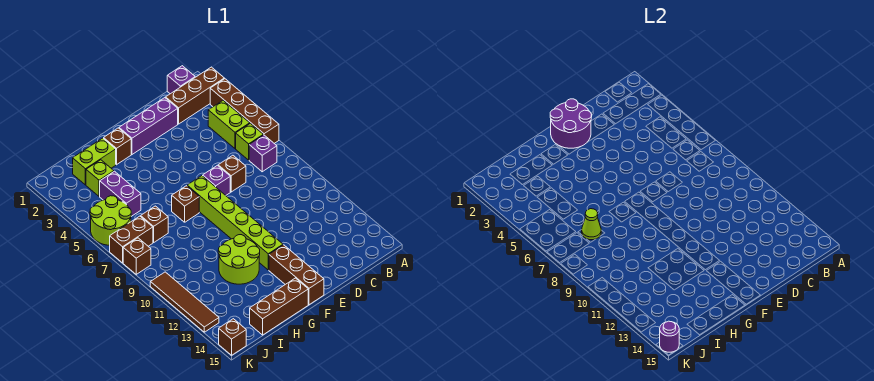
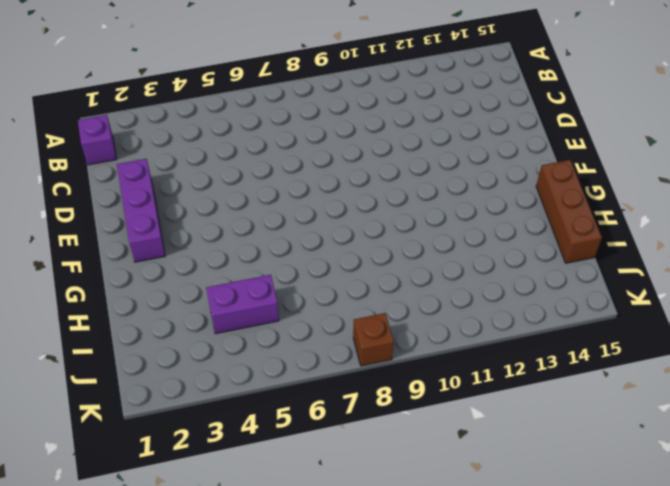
none -> brown brick A2:C2 level 1
none -> brown brick A3:A6 level 1
none -> lime brick B4:B5 level 1

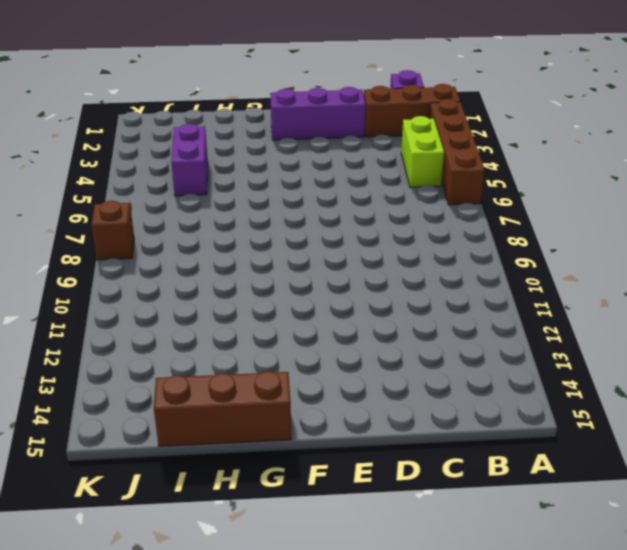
none -> lime brick B6 level 1
none -> purple brick B7 level 1
none -> brown brick D7 level 1

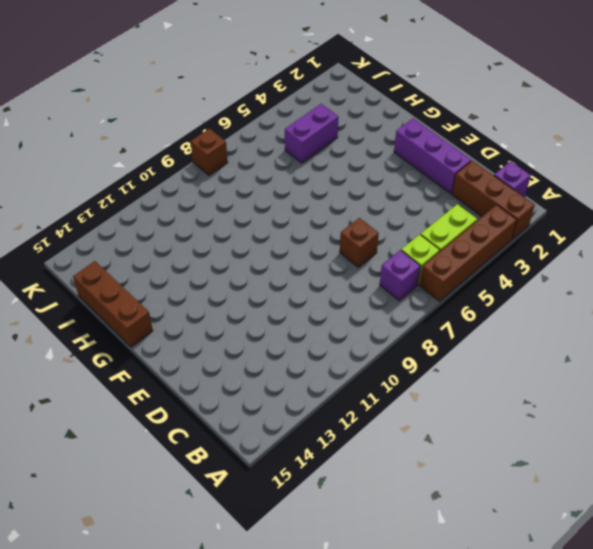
none -> purple brick E7 level 1
none -> lime brick F7:F12 level 1
none -> brown brick F13:F15 level 1

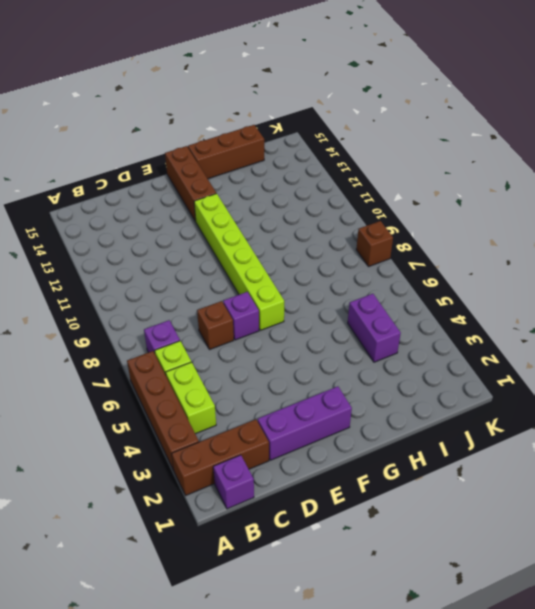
none -> brown brick G2 level 1
none -> brown brick G7 level 1
none -> lime round brick G11:H12 level 1

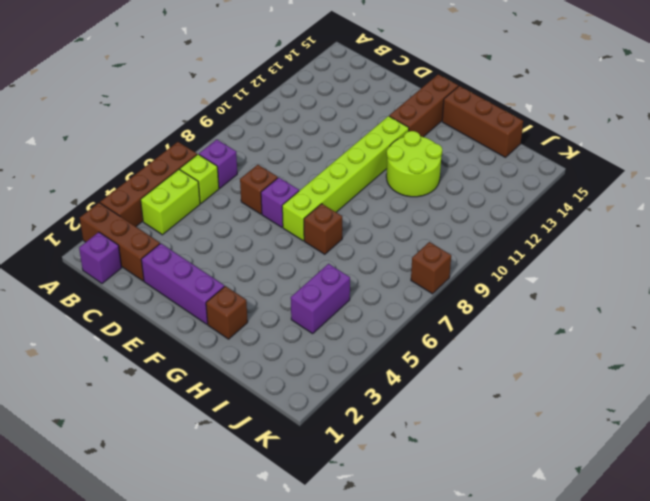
none -> lime brick H2:I2 level 1
none -> lime brick I3 level 1
none -> brown brick I7 level 1

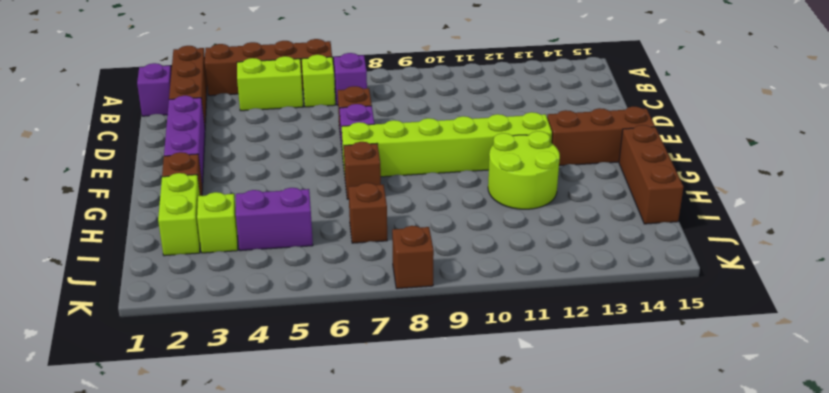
none -> lime round brick J5:K6 level 1
none -> brown brick J7:K7 level 1
none -> brown tile K10:K13 level 1

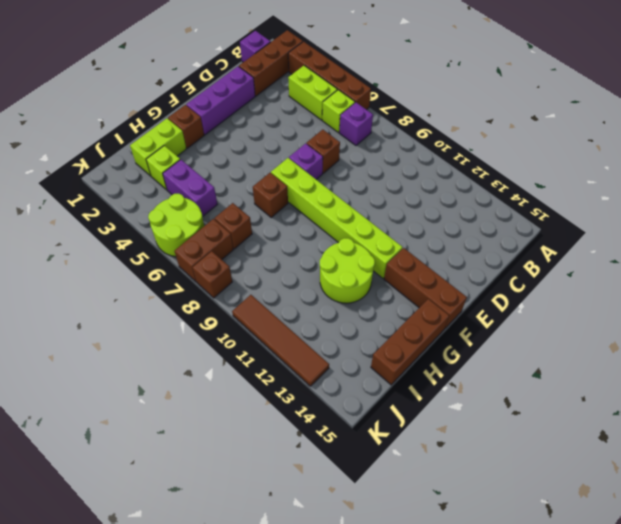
none -> brown brick K15 level 1
none -> purple round brick E1:F2 level 2
none -> lime cone I7 level 2

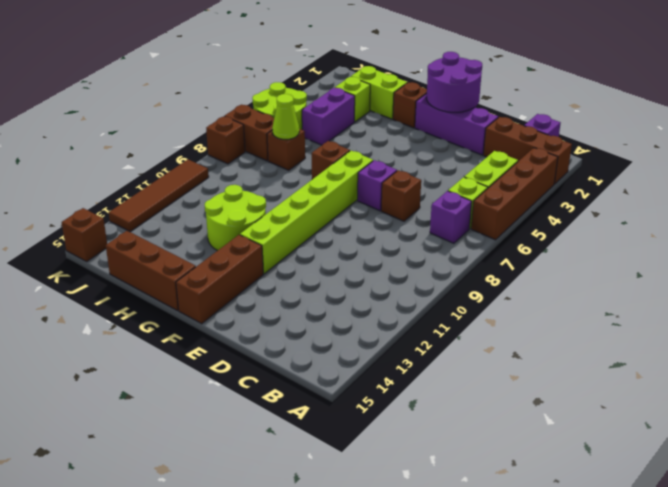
none -> purple round brick K15 level 2

